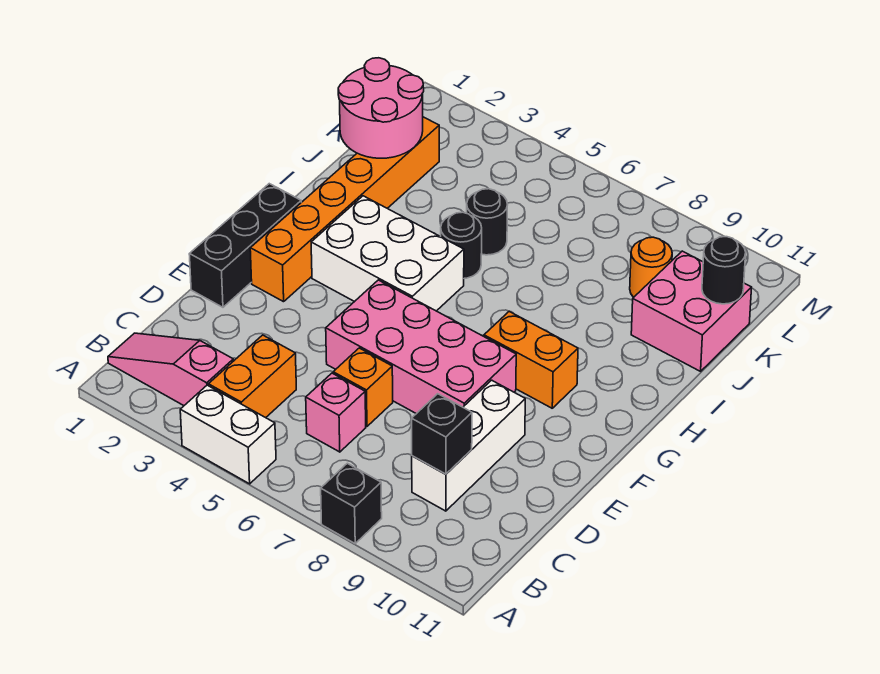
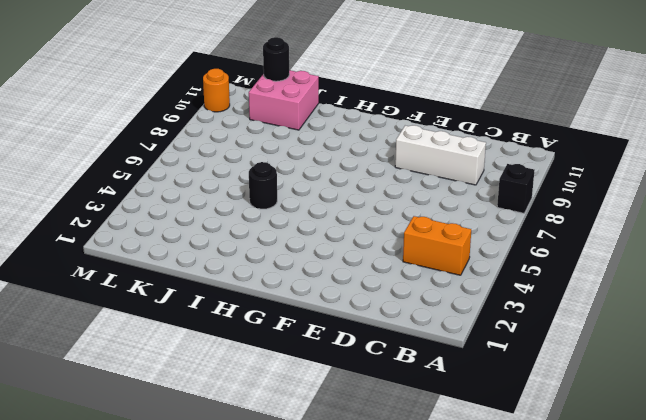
orange round brick M10 level 1 -> orange round brick K9 level 1
none -> white brick A4:A5 level 1
none -> pink slope B1:B3 level 1 top 3
none -> pink brick C6 level 1

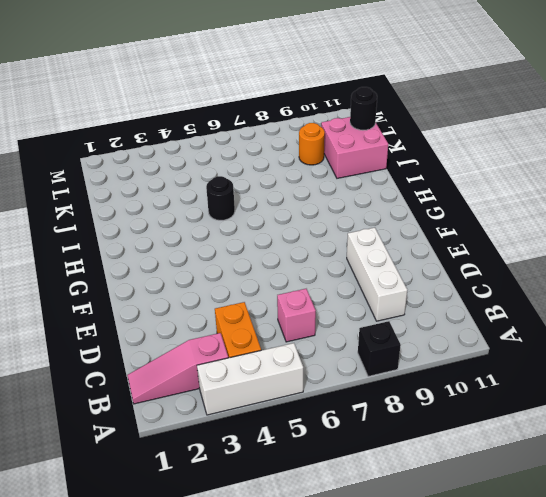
white brick A3:A5 level 1 -> white brick A4:A5 level 1
none -> orange brick D6 level 1
none -> black brick E1:G1 level 1
none -> pink brick E5:F8 level 1

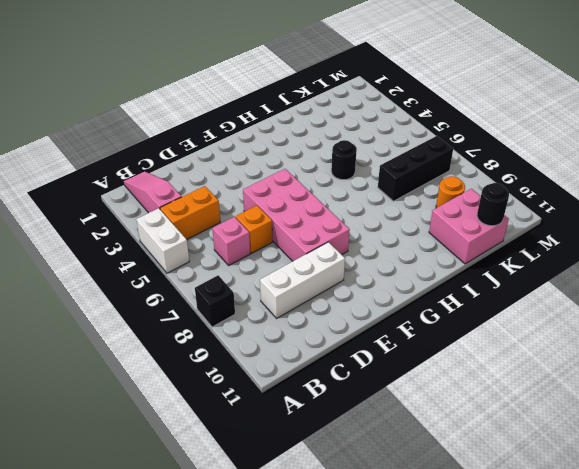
black brick J7:L7 level 1 -> black brick E1:G1 level 1
none -> orange brick F2:K2 level 1
none -> white brick G3:H5 level 1
none -> orange brick G8:G9 level 1

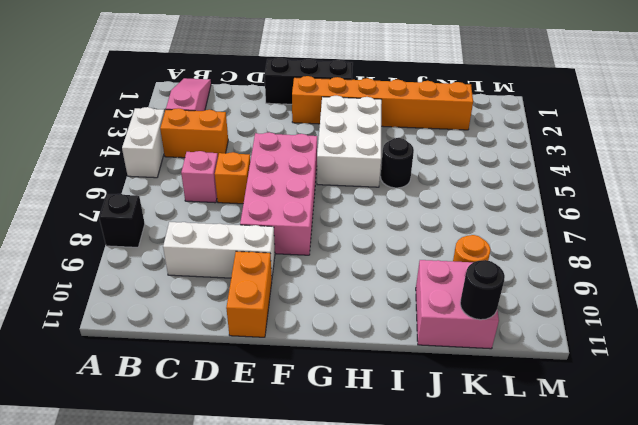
orange brick E10:E11 level 1 -> orange brick G8:G9 level 1
none -> black round brick J5 level 1
none -> black brick C9 level 2
none -> pink round brick J1:K2 level 2

